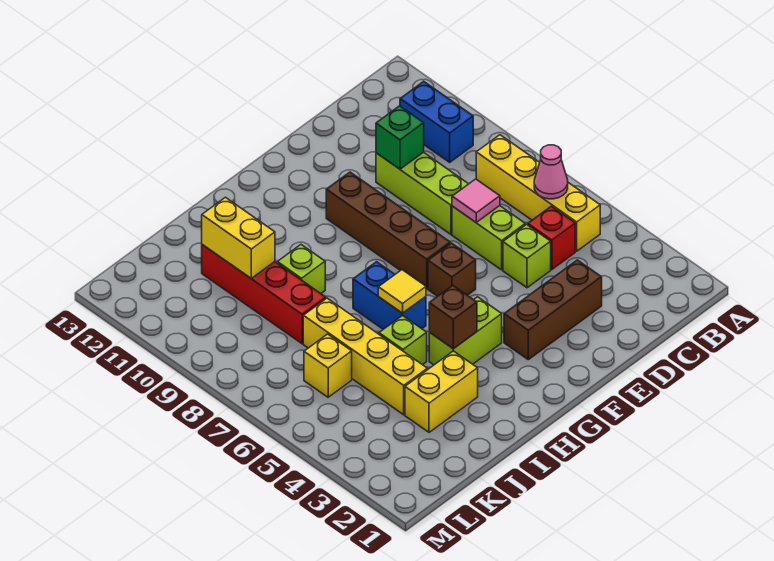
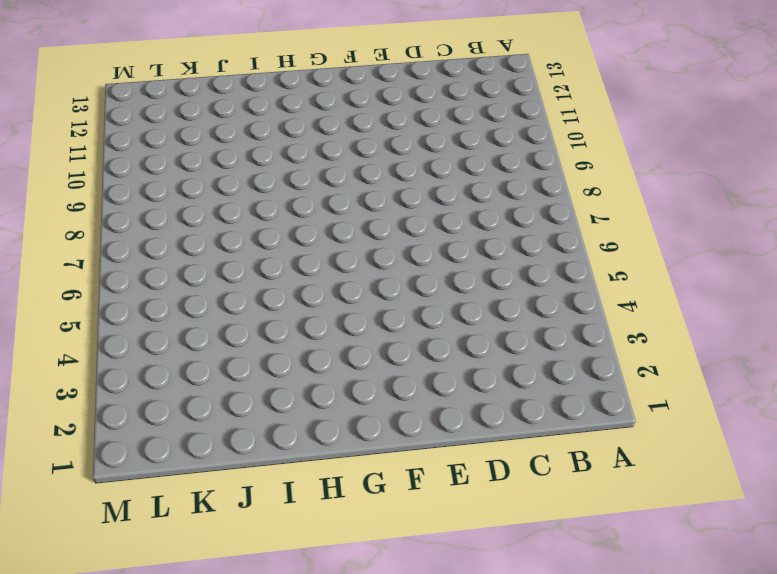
none -> yellow brick B5:B8 level 1
none -> blue brick B10:B11 level 1
none -> red brick C5 level 1

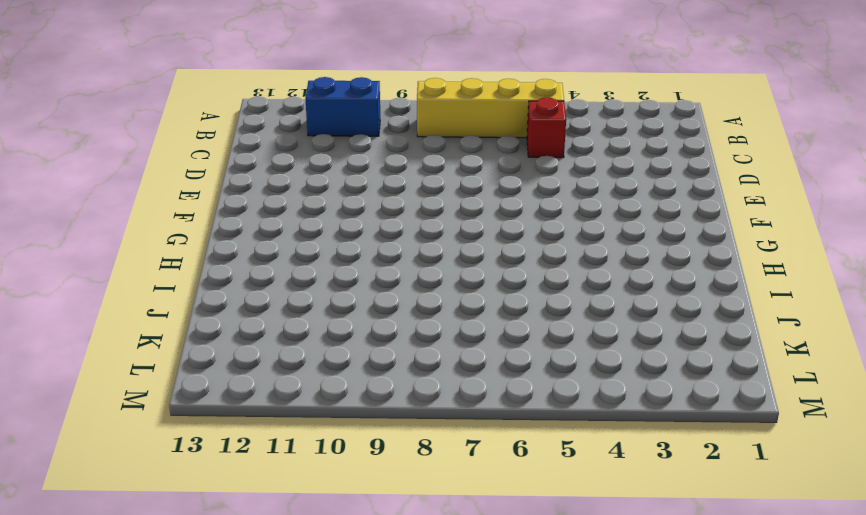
none -> brown brick D3:F3 level 1
none -> lime brick D5 level 1
none -> lime brick D6:D7 level 1

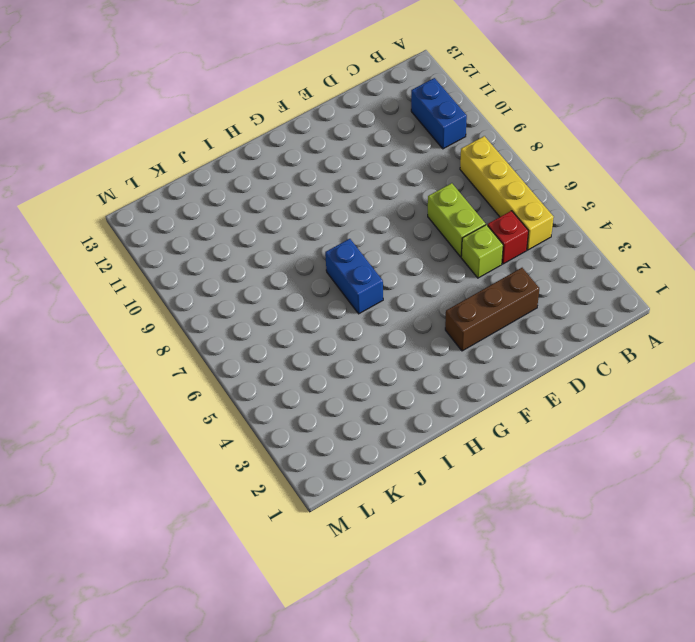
none -> lime brick D8:D10 level 1
none -> brown brick F6 level 1
none -> brown brick F7:F10 level 1

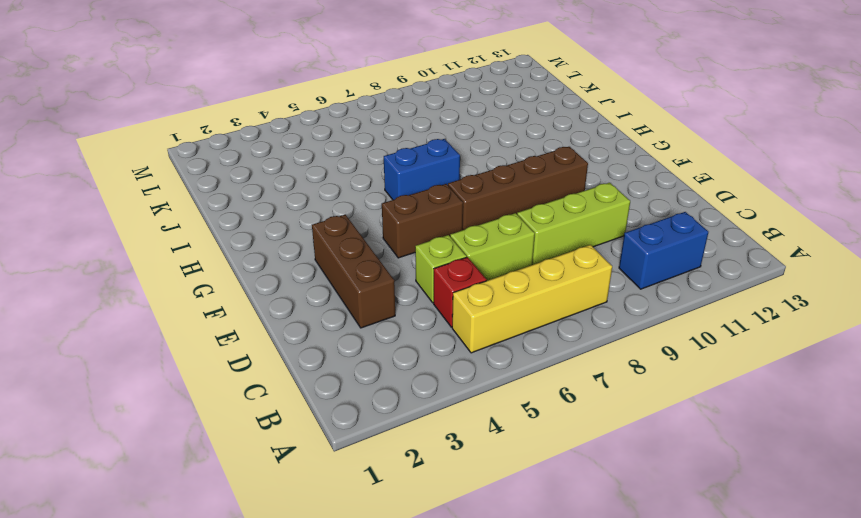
brown brick F5:F6 level 1 -> brown brick F6 level 1
none -> lime brick G4:H4 level 1
none -> yellow brick I3:J3 level 1
none -> lime brick I5 level 1

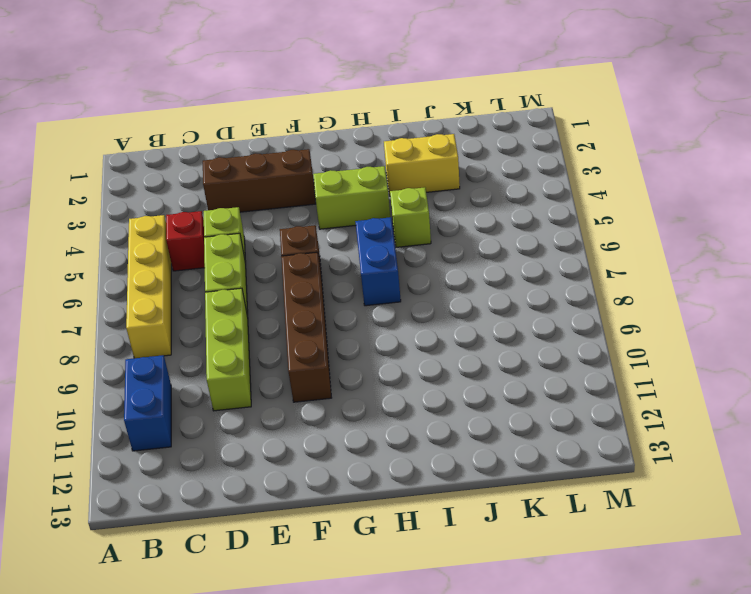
none -> lime brick I9 level 1
none -> yellow brick J4:J7 level 1
none -> red brick J8:J11 level 1

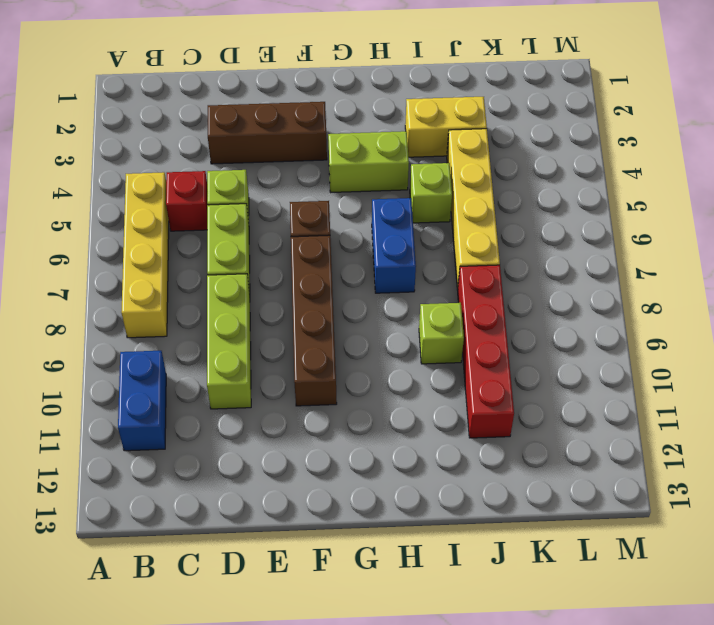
none -> yellow brick K6 level 1
none -> pink cone B6 level 2
none -> pink tile D7 level 2

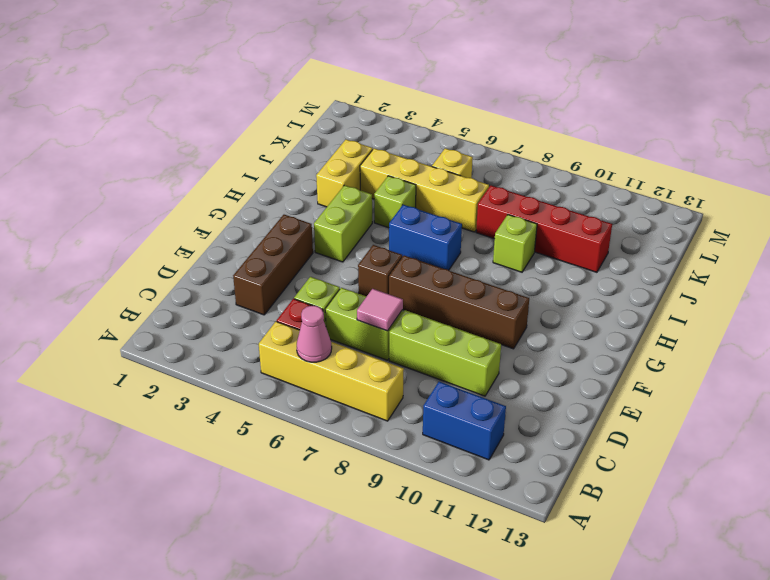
none -> green brick D10 level 2
none -> brown brick H4 level 2
none -> yellow tile H6 level 2

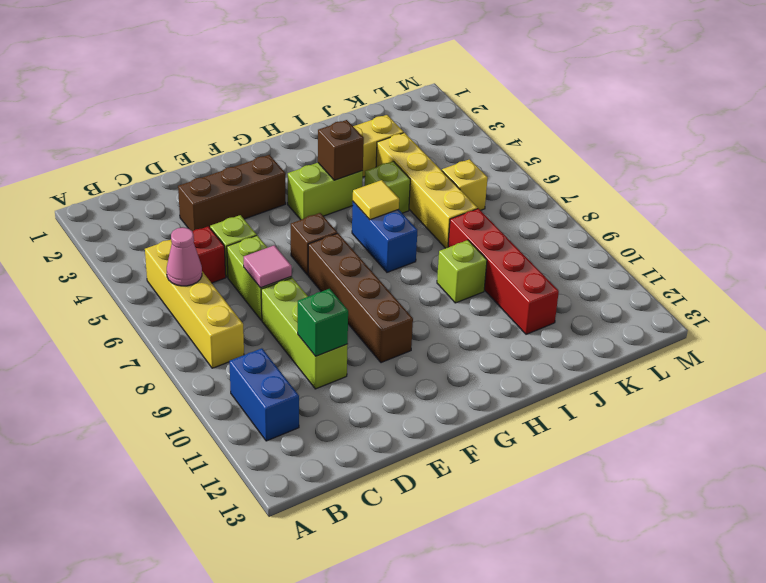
none -> yellow brick J10:J11 level 2

